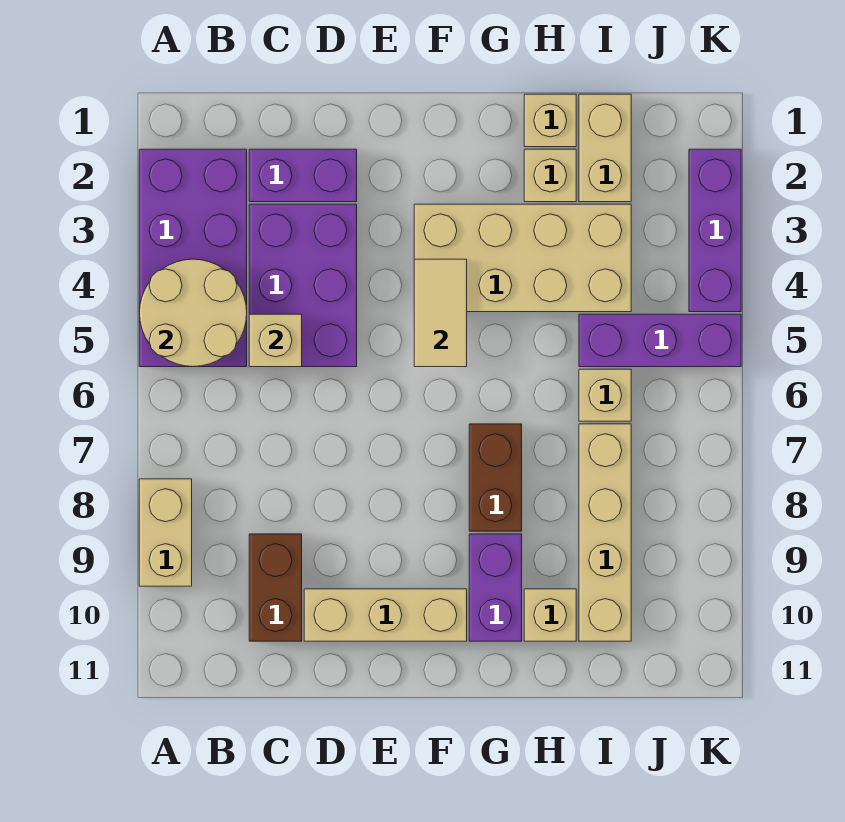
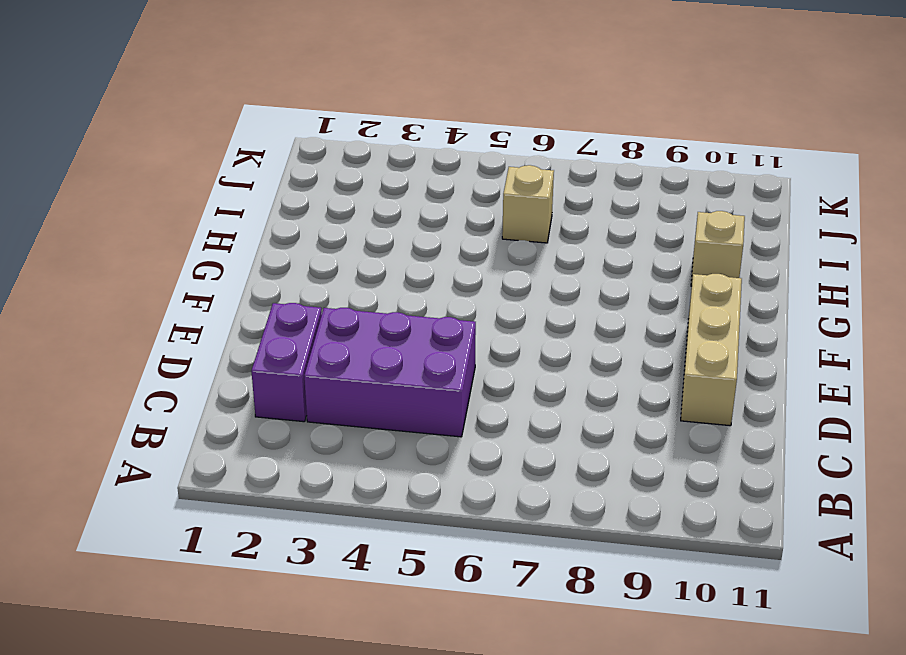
none -> purple brick A2:B5 level 1
none -> tan brick A8:A9 level 1
none -> brown brick C9:C10 level 1

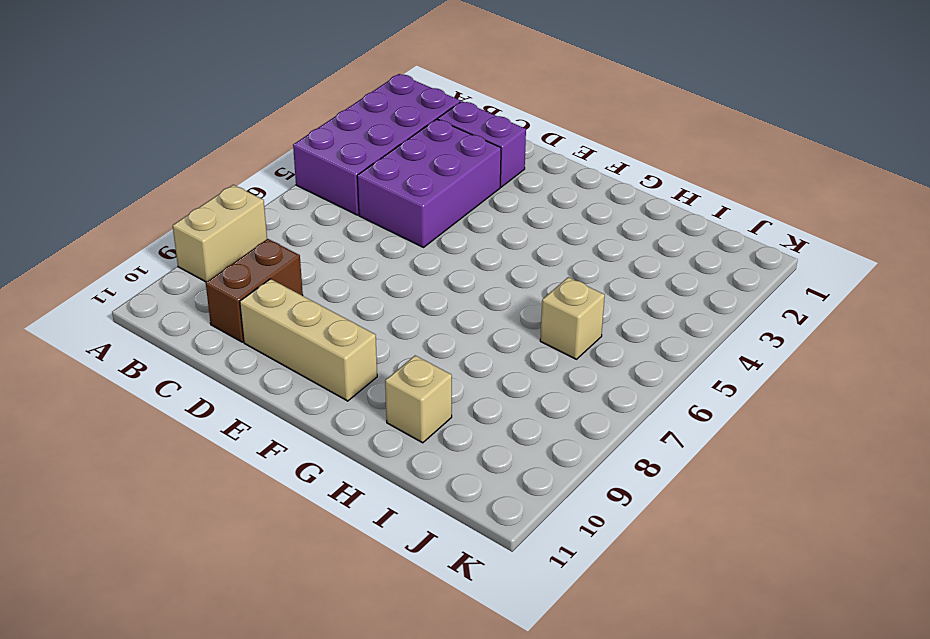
none -> tan brick F3:I4 level 1
none -> brown brick G7:G8 level 1
none -> purple brick G9:G10 level 1

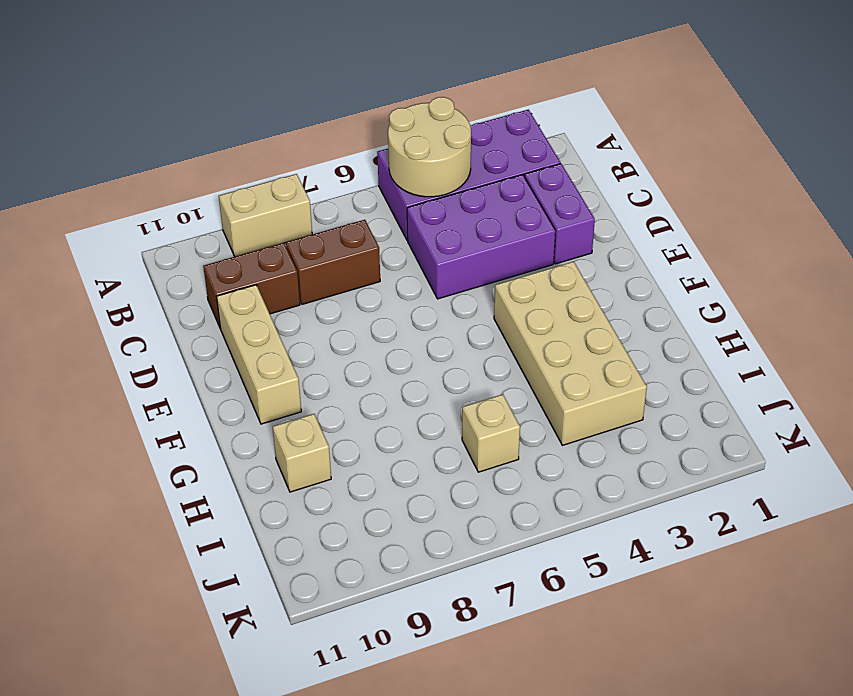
brown brick C7:C8 level 1 -> brown brick G7:G8 level 1
none -> purple brick G9:G10 level 1
none -> tan brick H1 level 1
none -> tan brick H2 level 1

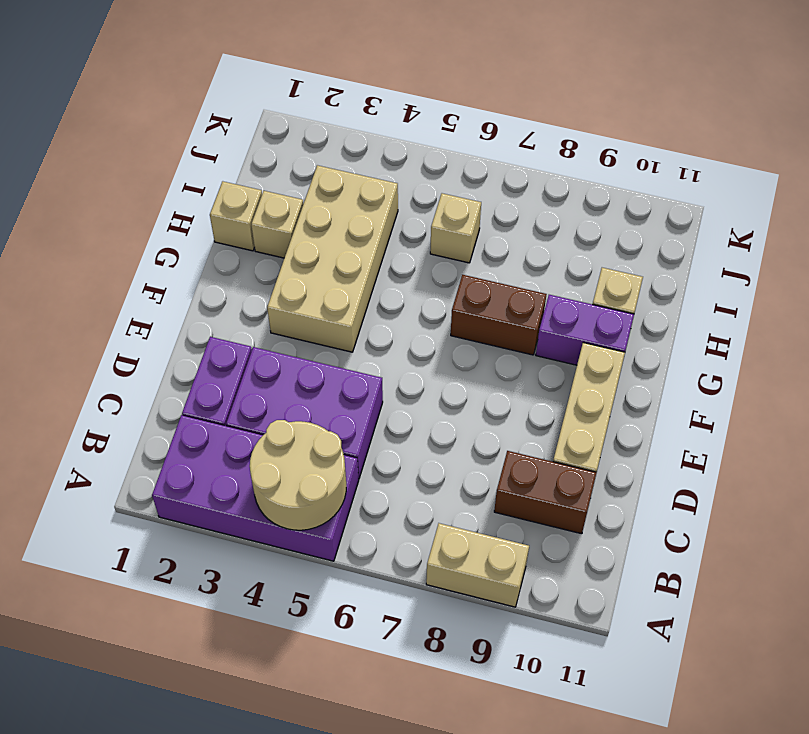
none -> tan brick I1:I2 level 1
none -> purple brick I5:K5 level 1
none -> tan brick I7:I10 level 1

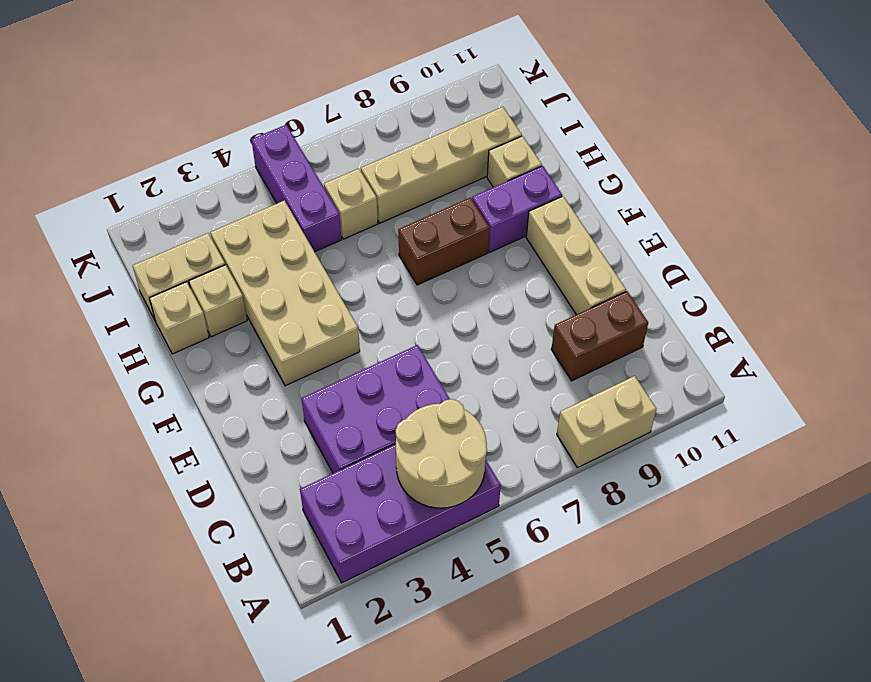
none -> purple brick C2:D2 level 1
none -> purple brick K2:K4 level 1
none -> tan brick C5 level 2

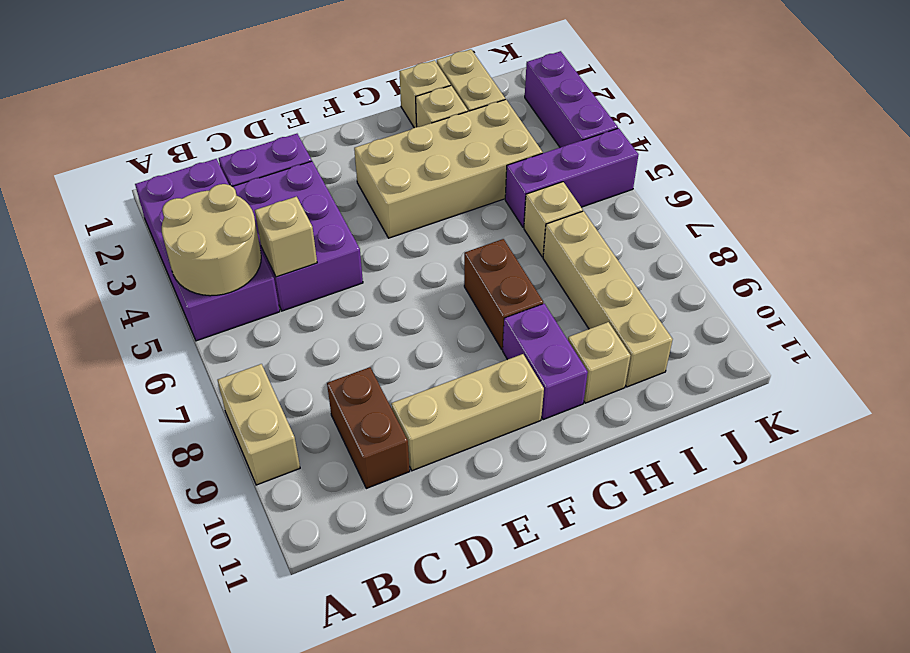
none -> tan tile F4:F5 level 2

